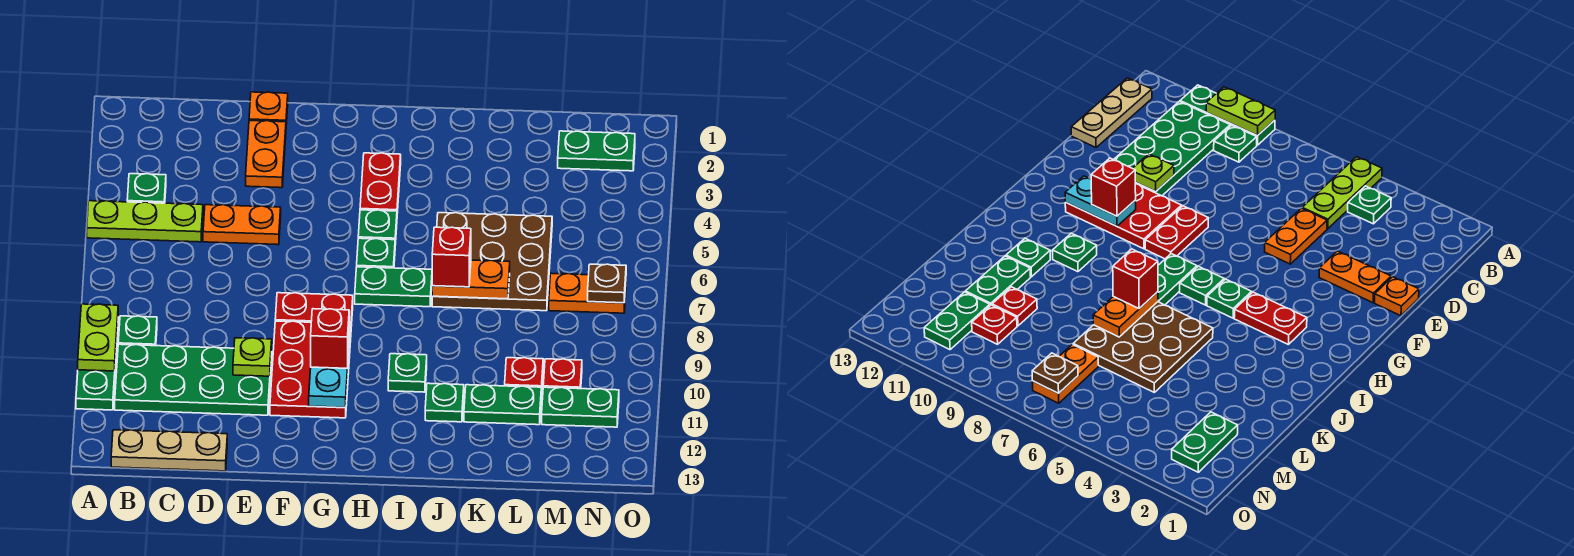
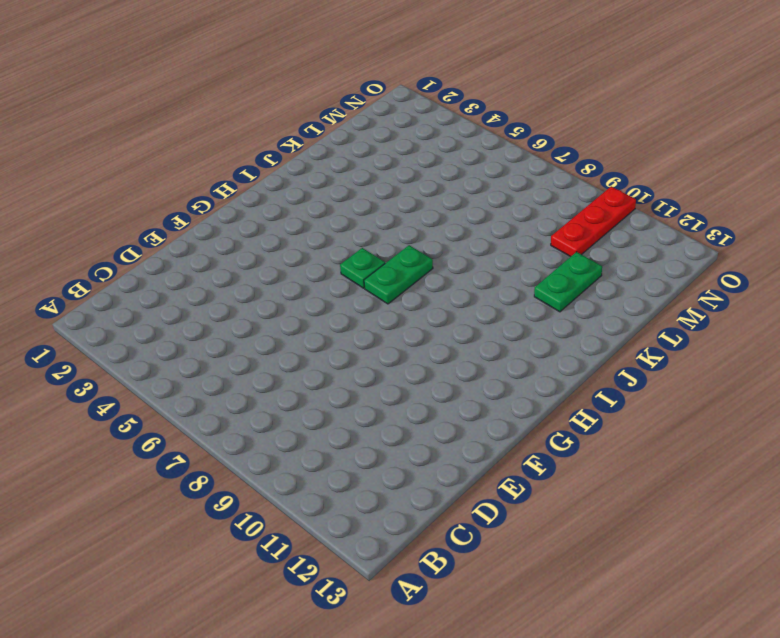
red plate M10:O10 level 1 -> red plate M10 level 1
none -> lime plate A5:C5 level 1
none -> green plate A9:A11 level 1
none -> green plate B4 level 1
none -> green plate B9 level 1

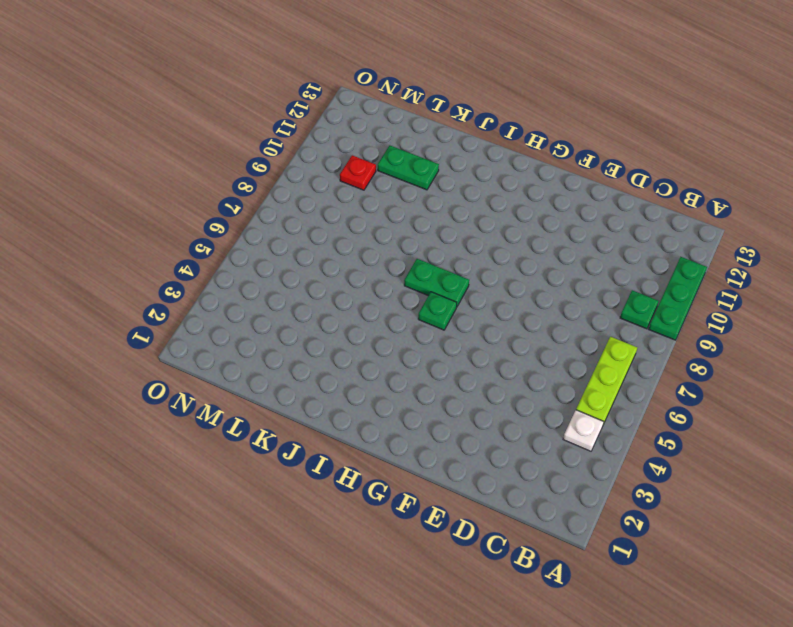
white plate B4 level 1 -> green plate B4 level 1
lime plate B5:B7 level 1 -> lime plate A5:C5 level 1
none -> green plate B10:E11 level 1
none -> tan plate B13:D13 level 1
none -> orange plate D5:E5 level 1
none -> orange plate E1 level 1

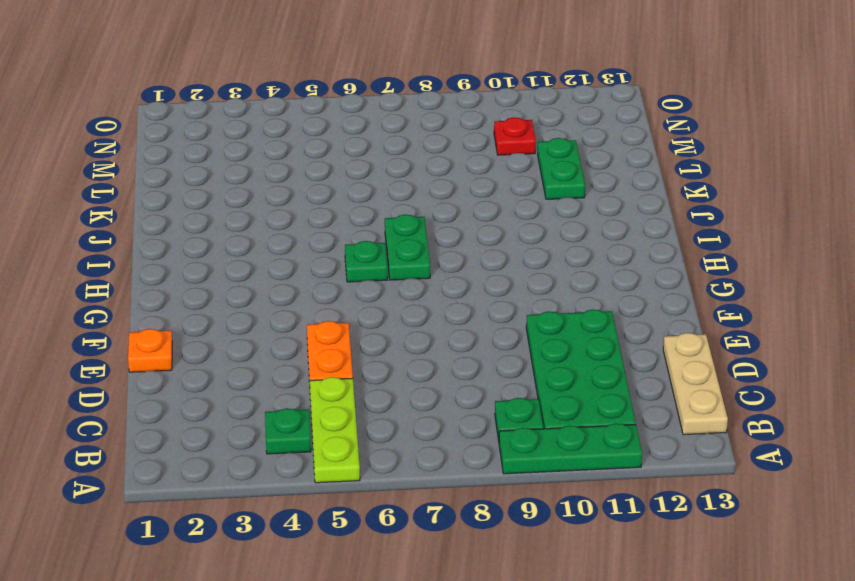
none -> orange plate E2:E3 level 1
none -> red plate F8:G8 level 1
none -> red plate F9:G11 level 1
none -> red plate H3:H4 level 1

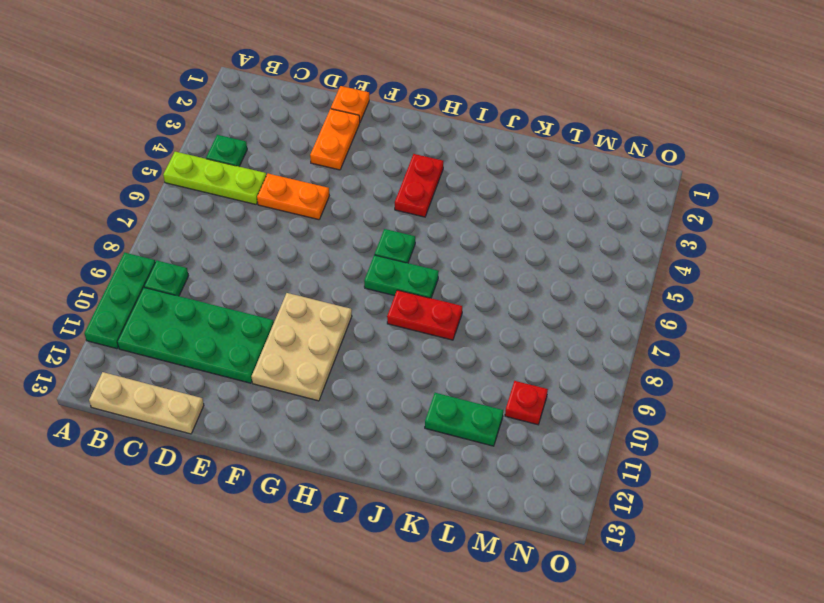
tan plate F9:G11 level 1 -> red plate F9:G11 level 1
red plate I8:J8 level 1 -> red plate F8:G8 level 1
none -> green plate H5 level 1
none -> green plate I10 level 1
none -> brown plate J5:L7 level 1
none -> green plate J11 level 1

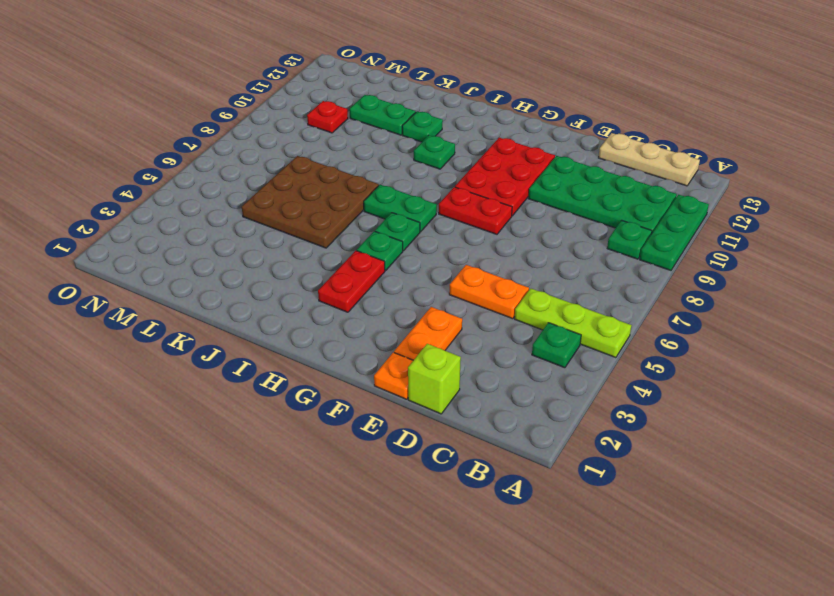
lime brick D1 level 1 -> none
none -> red plate L10 level 1
none -> green plate M2:N2 level 1
none -> orange plate M7:N7 level 1
none -> green plate M11:N11 level 1

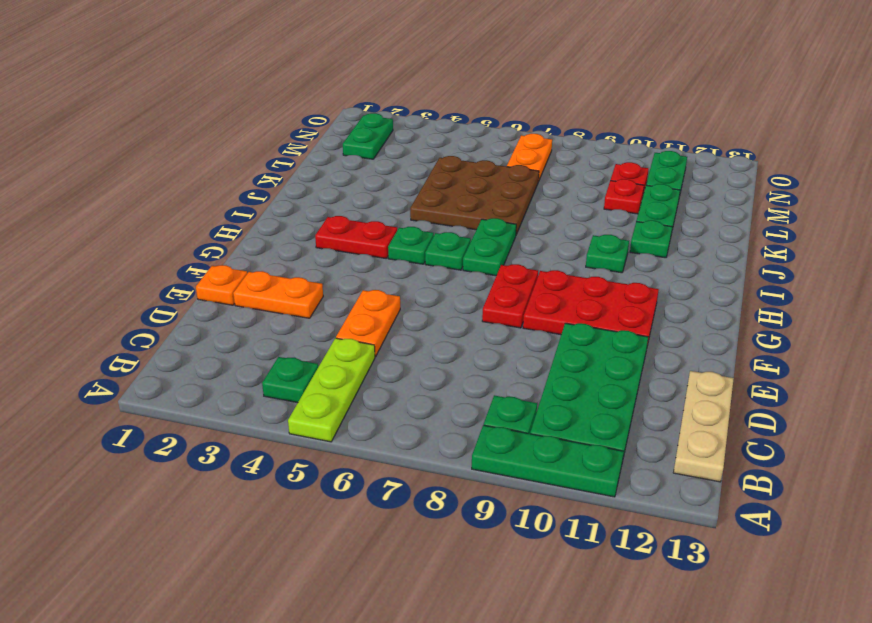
none -> lime plate A9:A10 level 2
none -> lime plate E10 level 2
none -> cyan plate G10:G11 level 2
none -> orange plate J7:K7 level 2

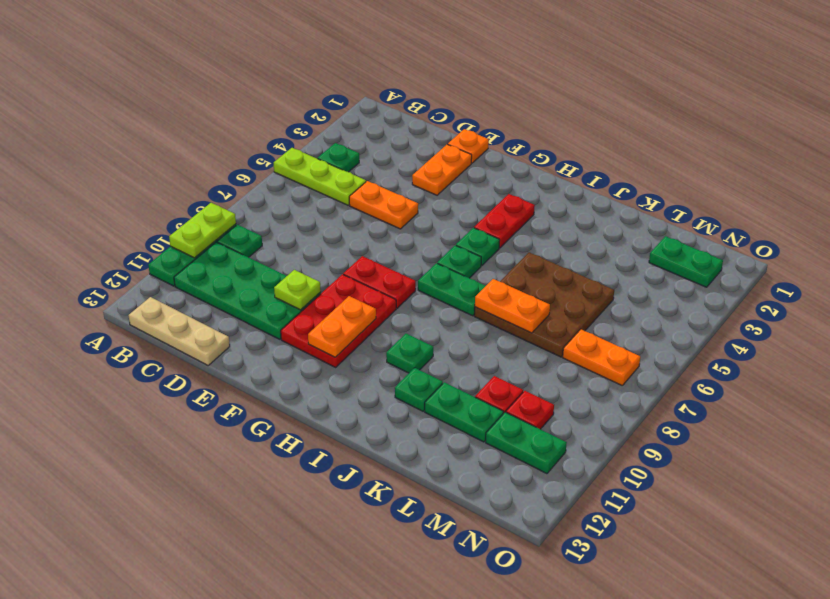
orange plate G10:G11 level 2 -> cyan plate G10:G11 level 2
none -> brown plate N7 level 2
none -> red brick G10 level 3
none -> red brick J7 level 3

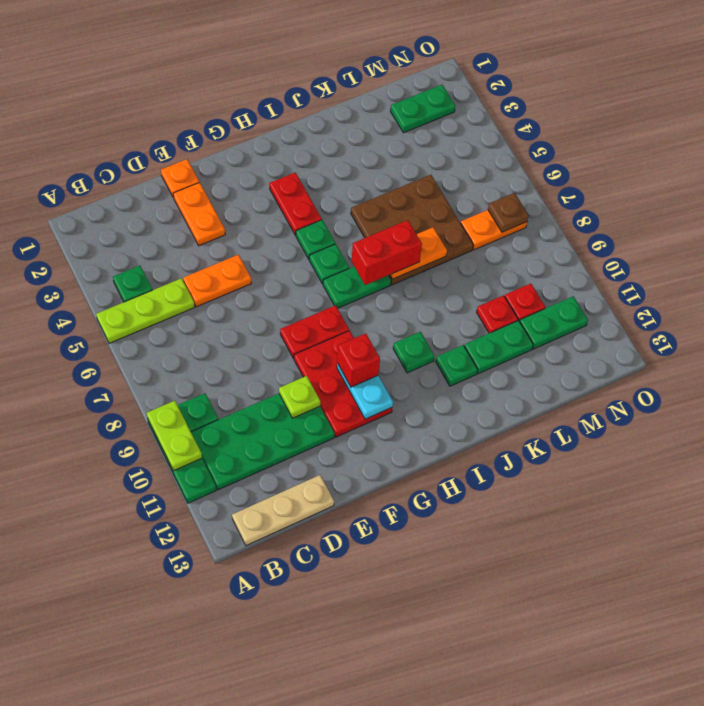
red brick I7:J7 level 3 -> red brick J7 level 3

